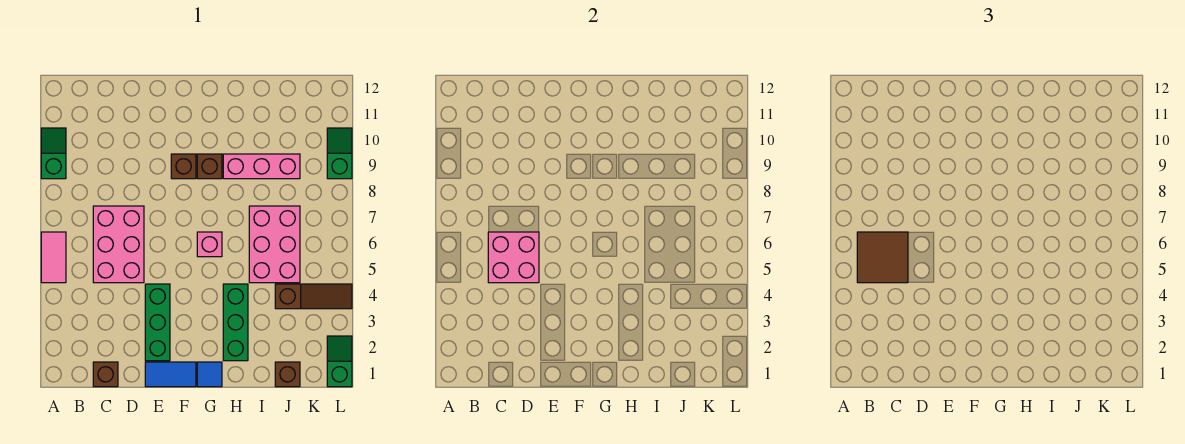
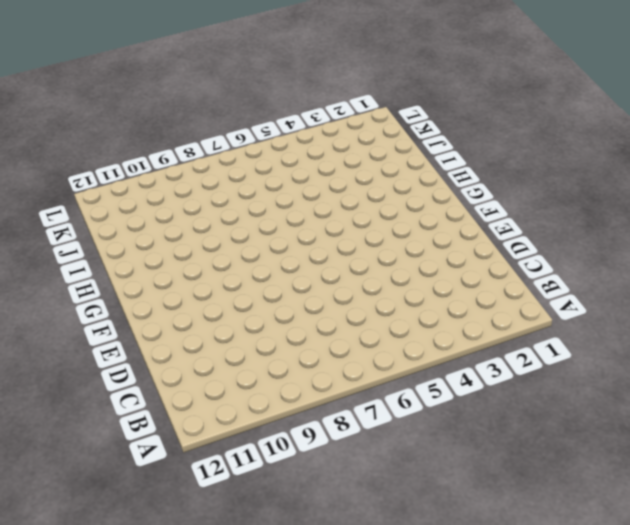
none -> pink tile A5:A6 level 1
none -> green slope A9:A10 level 1 top 9
none -> brown brick C1 level 1

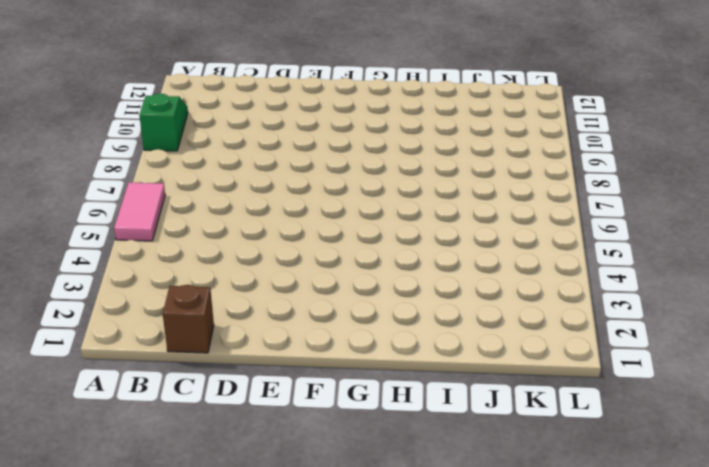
none -> pink brick C5:D7 level 1
none -> blue tile E1:F1 level 1
none -> green brick E2:E4 level 1

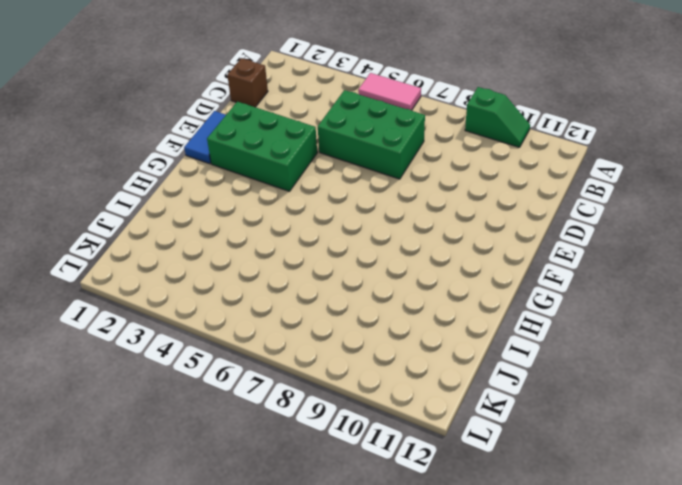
green brick C5:D7 level 1 -> pink brick C5:D7 level 1
green brick E2:F4 level 1 -> green brick E2:E4 level 1
none -> brown brick F9 level 1
none -> blue tile G1 level 1
none -> pink brick G6 level 1

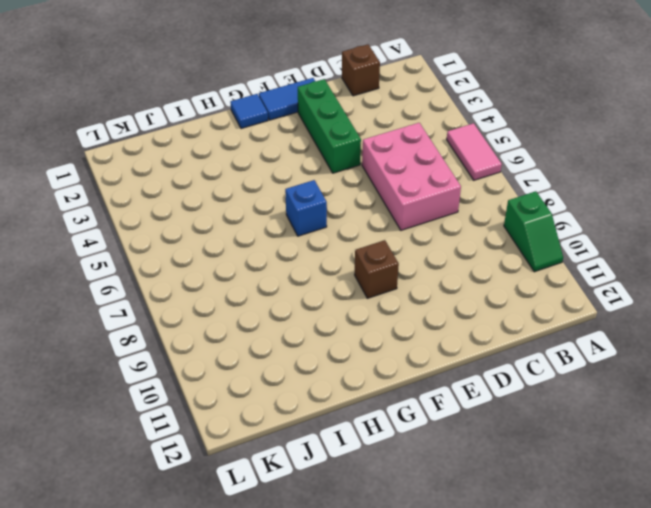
blue brick G6 level 1 -> pink brick G6 level 1
none -> brown brick G9 level 1
none -> green brick H2:H4 level 1
none -> pink brick H9:J9 level 1

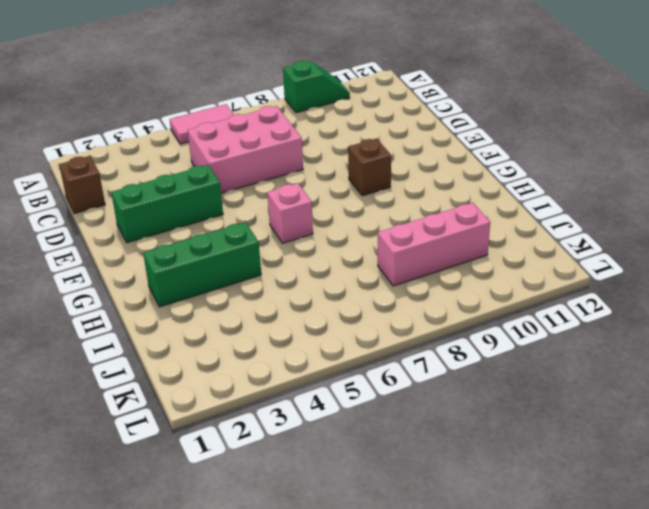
pink brick J8:J10 level 1 -> pink brick H9:J9 level 1
none -> blue tile E1:F1 level 1
none -> blue tile G1 level 1
none -> brown brick G9 level 1

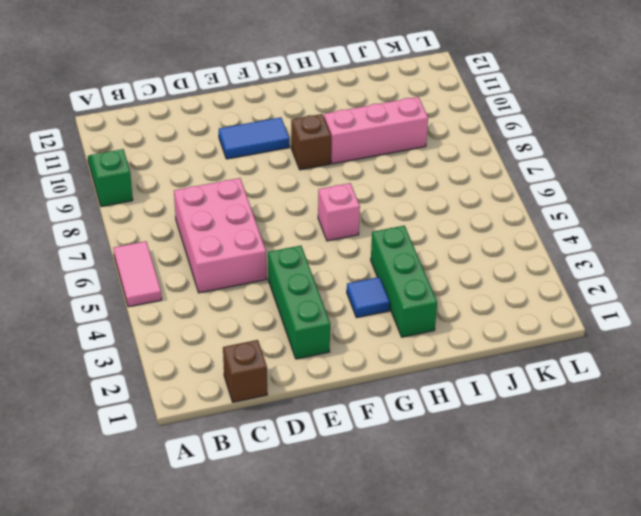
blue tile E10:F10 level 1 -> blue tile E1:F1 level 1
blue tile G3 level 1 -> blue tile G1 level 1
none -> brown brick F9 level 1
none -> pink brick I5:J7 level 1
none -> brown brick J1 level 1

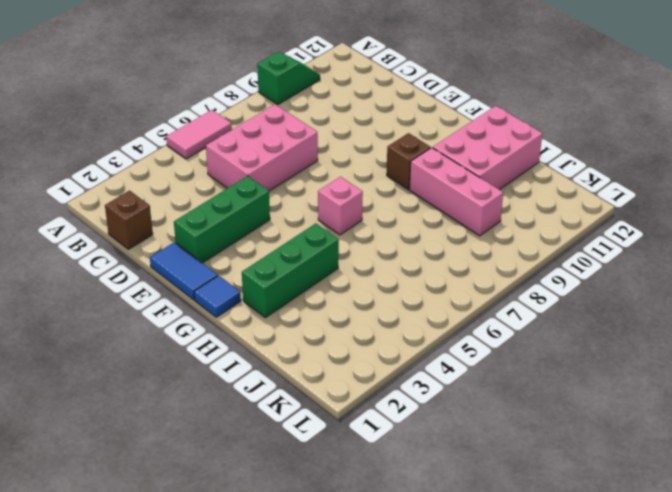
pink brick H10:I12 level 1 -> pink brick I5:J7 level 1
none -> brown brick F9 level 1
none -> brown brick J1 level 1
none -> brown slope J4:L4 level 1 top J

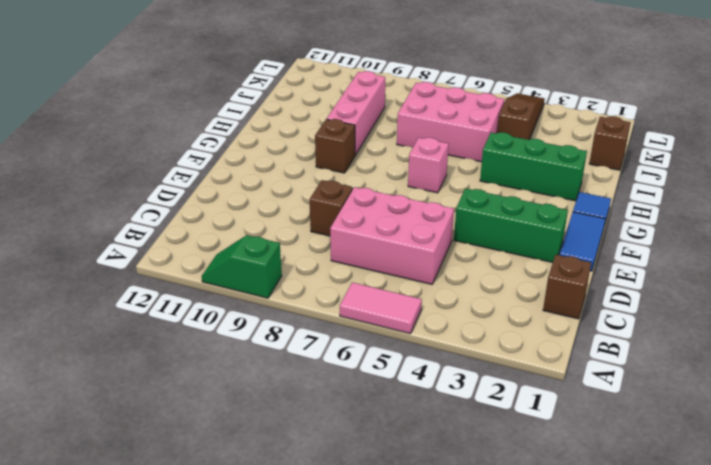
brown brick D8 level 1 -> brown brick F9 level 1
none -> green slope L1:L2 level 1 top 1
none -> green slope L9:L10 level 1 top 9
none -> pink brick C5:D6 level 2

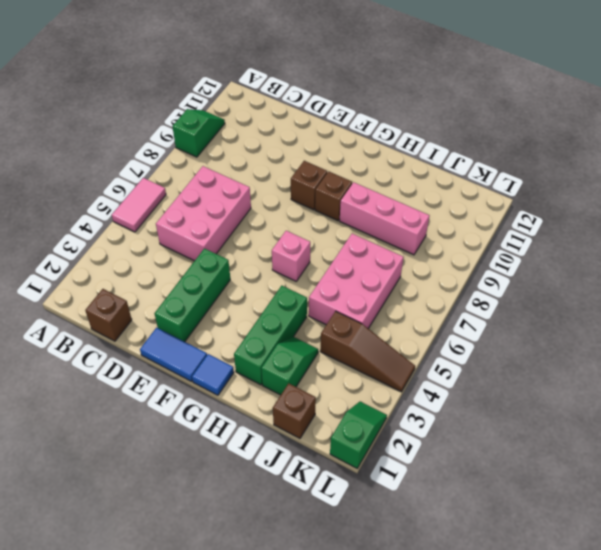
green slope I2:I3 level 1 top 2 -> green slope L9:L10 level 1 top 9
none -> pink brick C5:D6 level 2
none -> brown tile B5:C6 level 3

